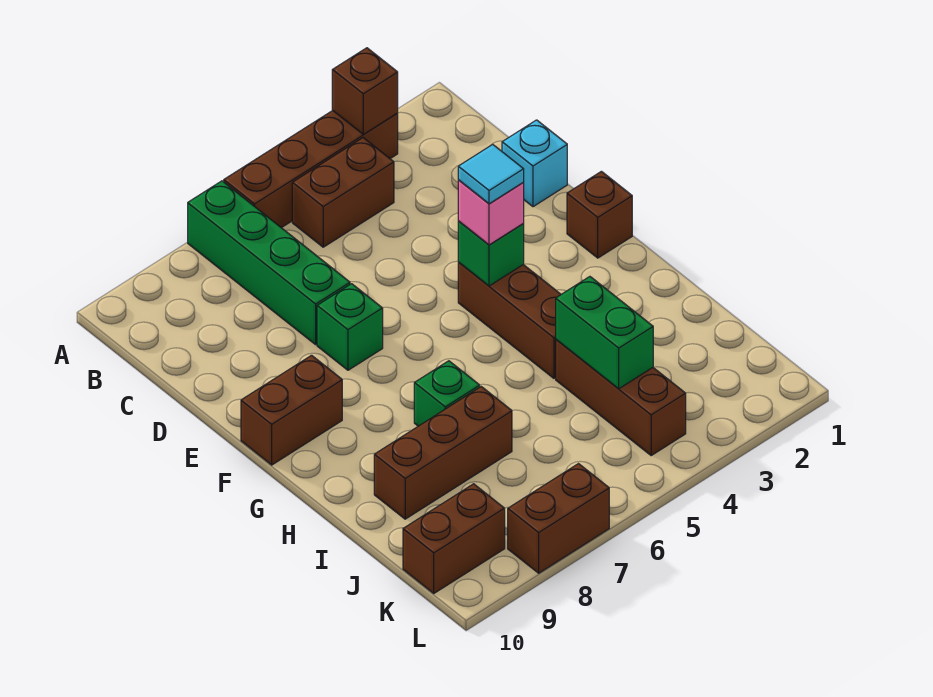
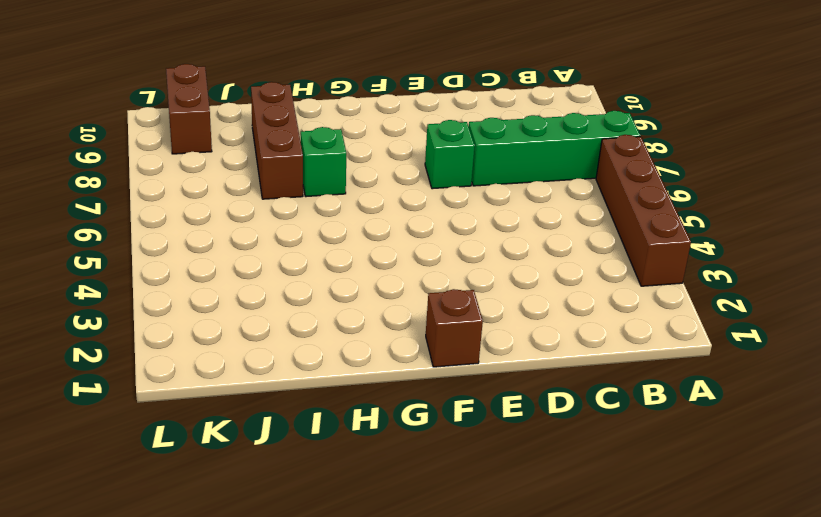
none -> brown brick B4:B5 level 1
none -> cyan brick D1 level 1
none -> brown brick F4:H4 level 1

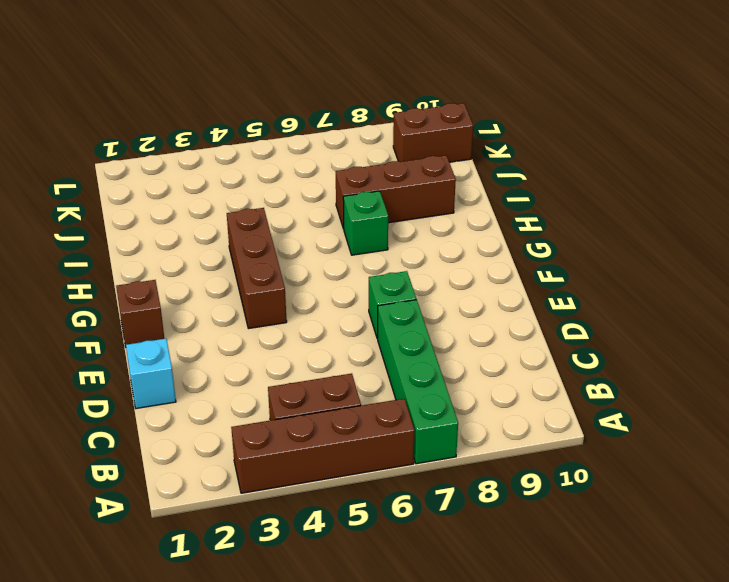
none -> brown brick F9:F10 level 1
none -> brown brick I4:K4 level 1
none -> brown brick L7:L8 level 1

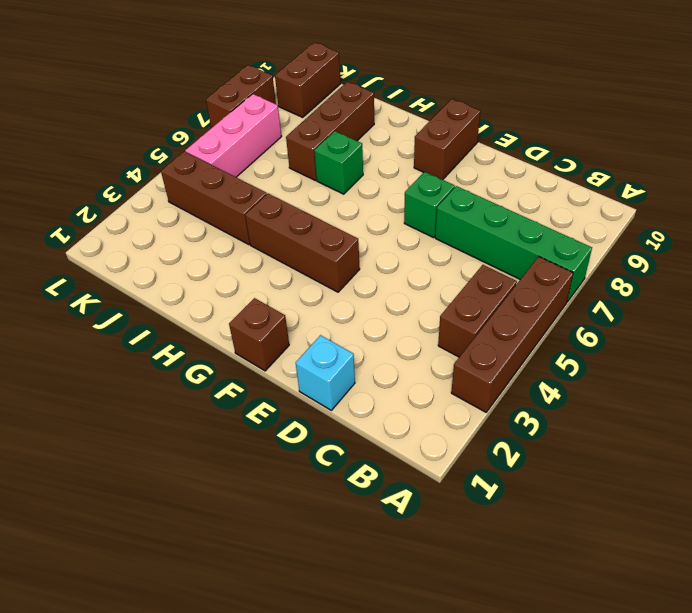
pink brick K5:K7 level 1 -> none
none -> brown brick A3 level 2
none -> green brick F4 level 2
none -> green brick I4:J4 level 2

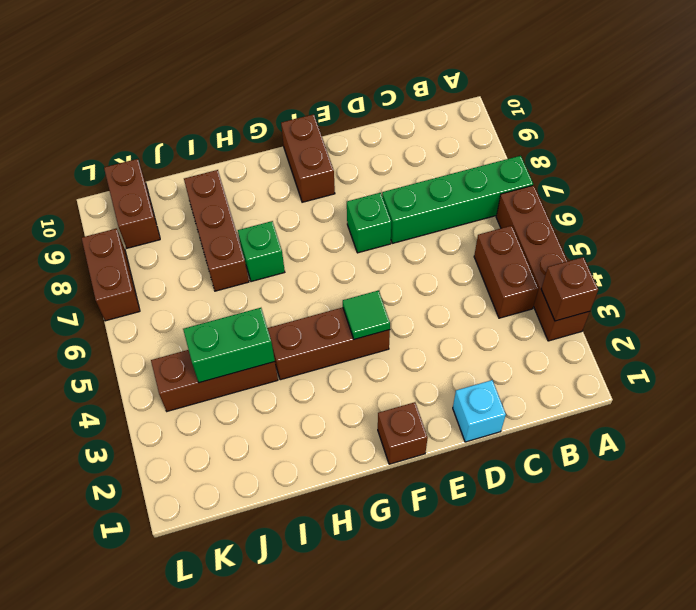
green tile F4 level 2 -> green brick F4 level 2
none -> pink brick F4 level 3
none -> cyan tile F4 level 4

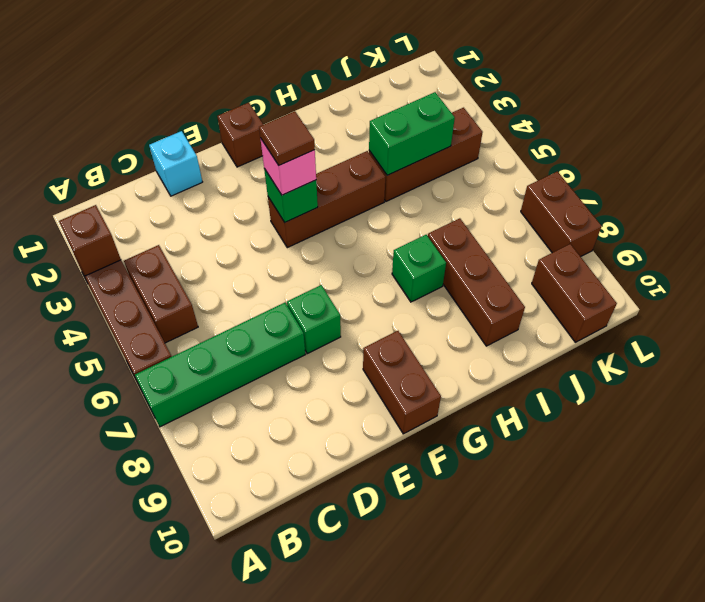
brown tile F4 level 4 -> cyan tile F4 level 4

